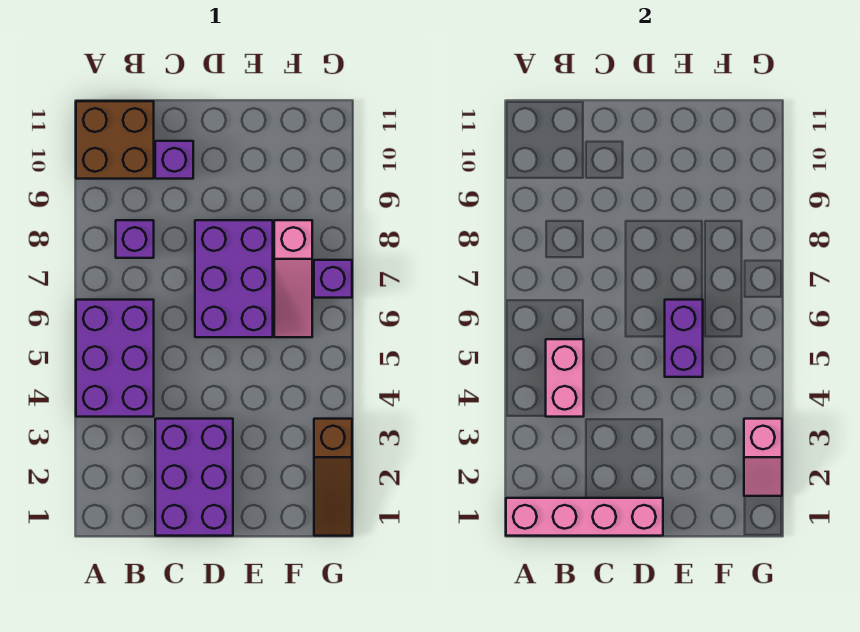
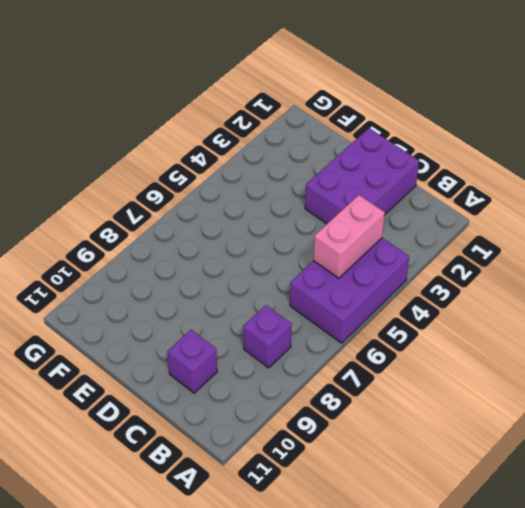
none -> brown brick A10:B11 level 1
none -> purple brick D6:E8 level 1
none -> pink slope F6:F8 level 1 top 8

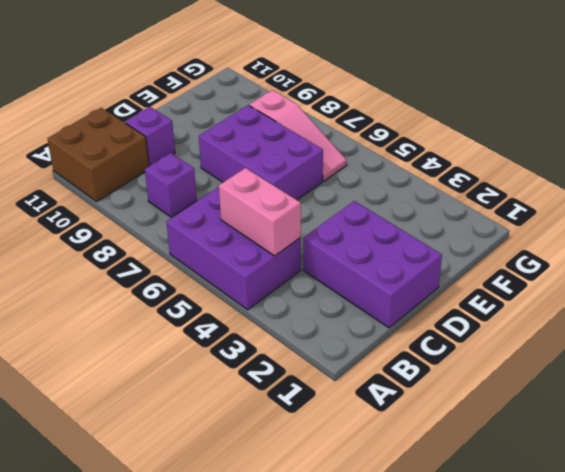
none -> brown slope G1:G3 level 1 top 3
none -> purple brick G7 level 1
none -> pink brick A1:D1 level 2

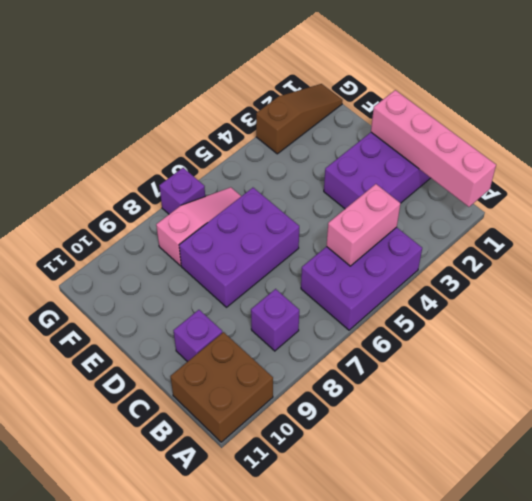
none -> purple brick E5:E6 level 2
none -> pink slope G2:G3 level 2 top 3

